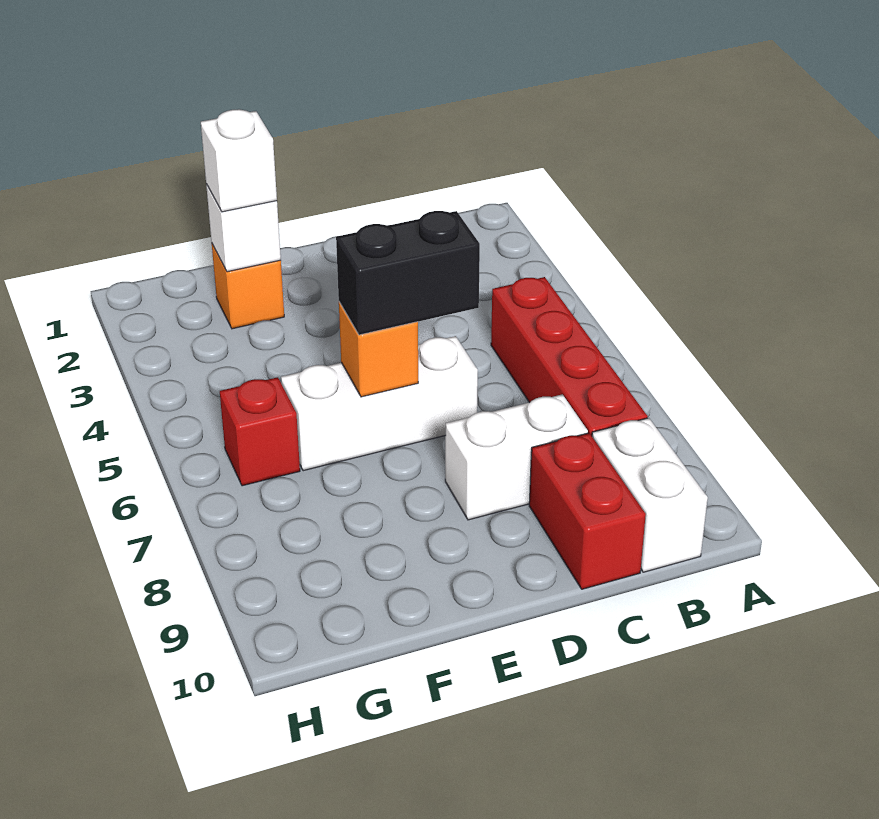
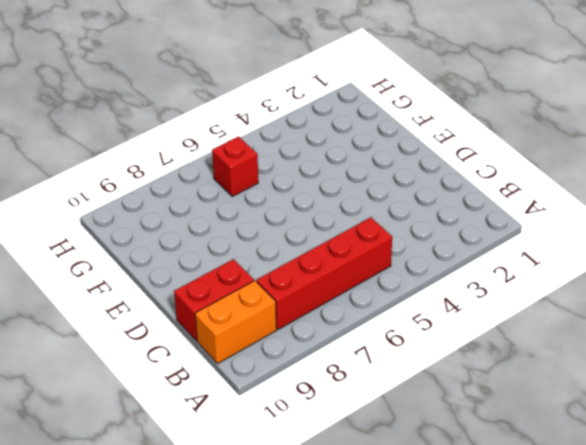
orange brick B9:B10 level 1 -> white brick B9:B10 level 1
none -> white brick C8:D8 level 1
none -> white brick D6:F6 level 1

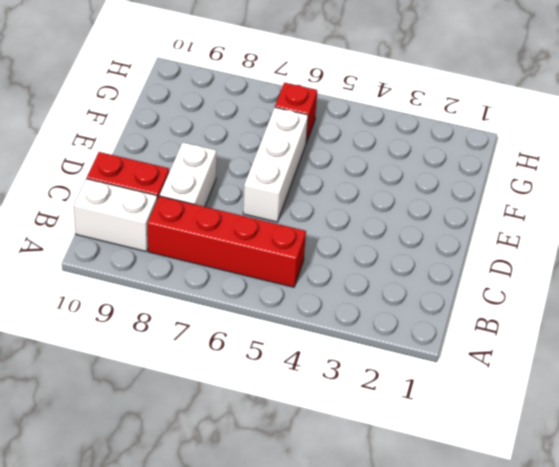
none -> orange brick F2 level 1
none -> orange brick E6 level 2

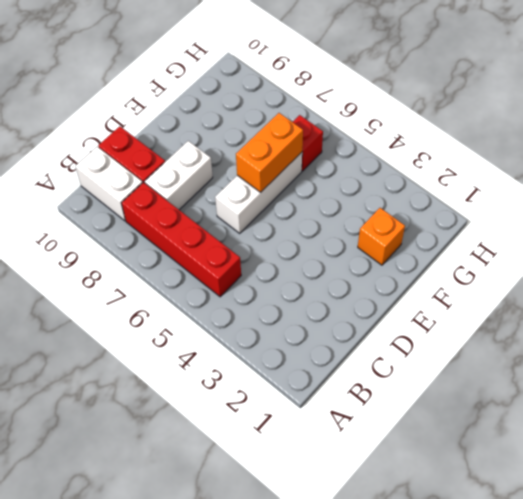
orange brick E6:F6 level 2 -> orange brick E6 level 2
none -> white brick F2 level 2
none -> black brick D6:E6 level 3

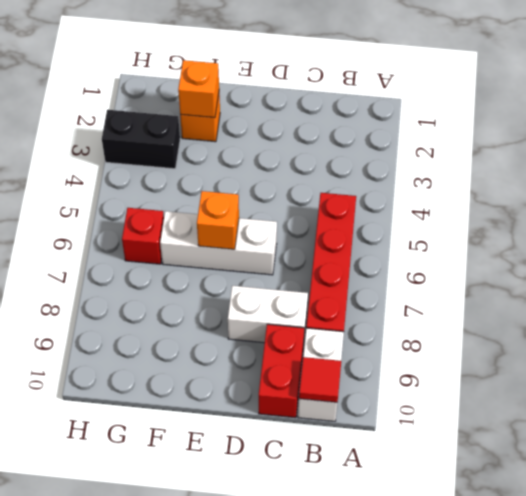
red tile B10 level 2 -> none
orange brick F2 level 2 -> white brick F2 level 2
black brick G3:H3 level 1 -> black brick D6:E6 level 3
none -> white brick F2 level 3

